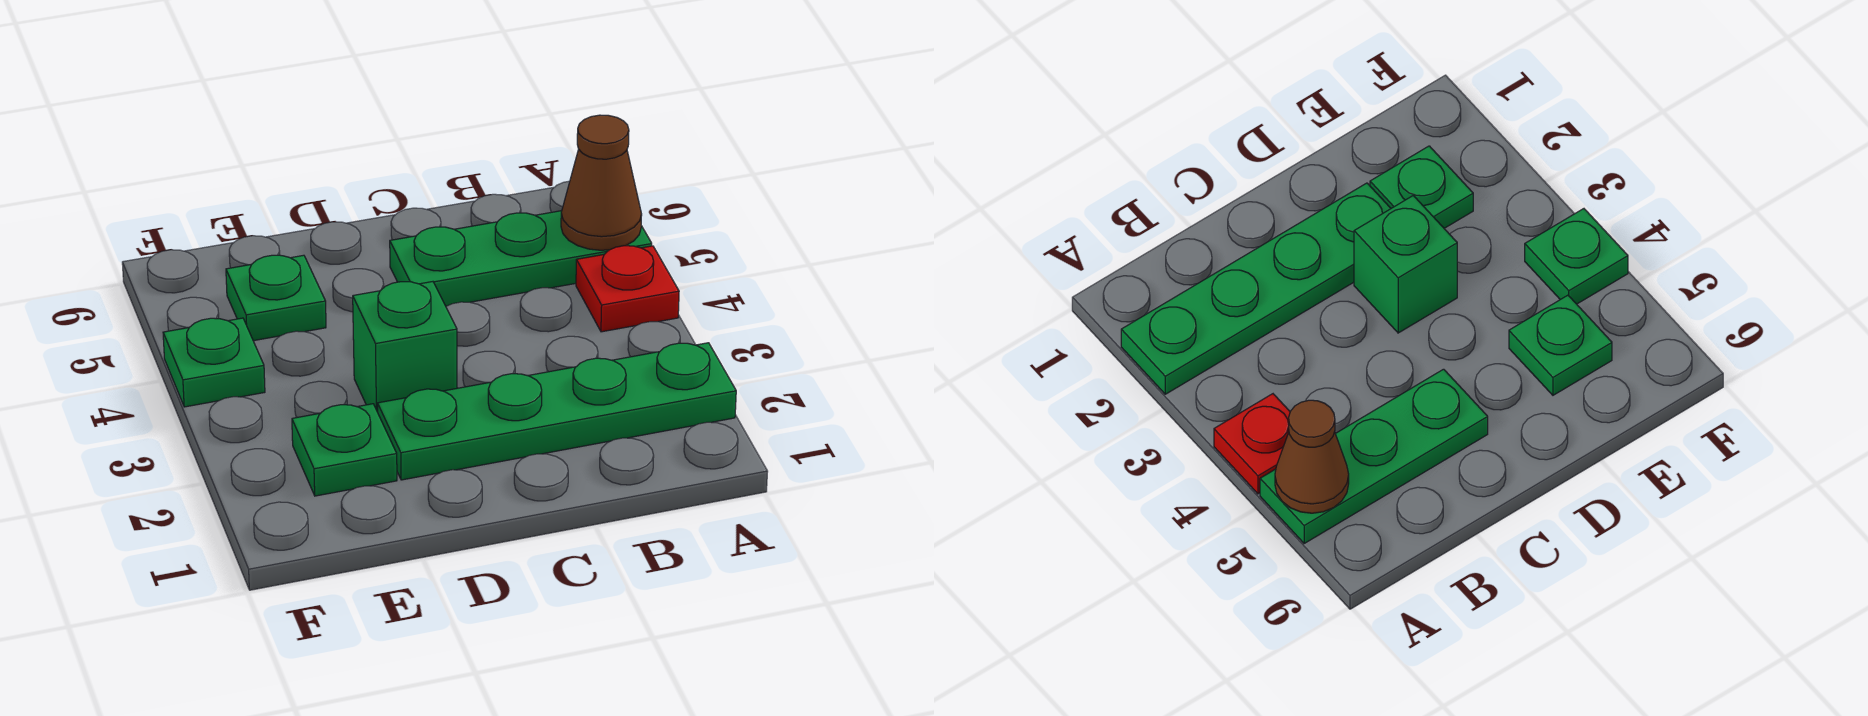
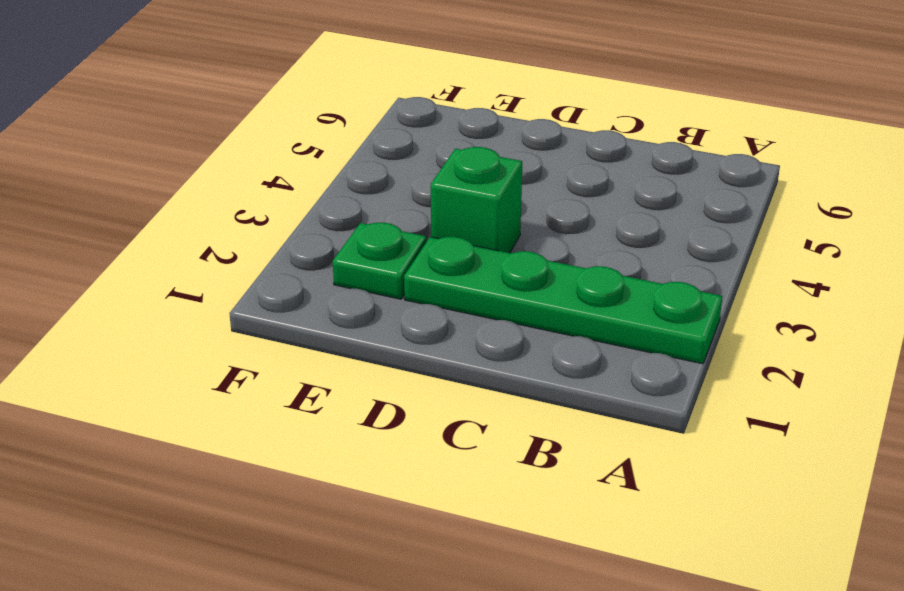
none -> red plate A4 level 1
none -> green plate A5:C5 level 1

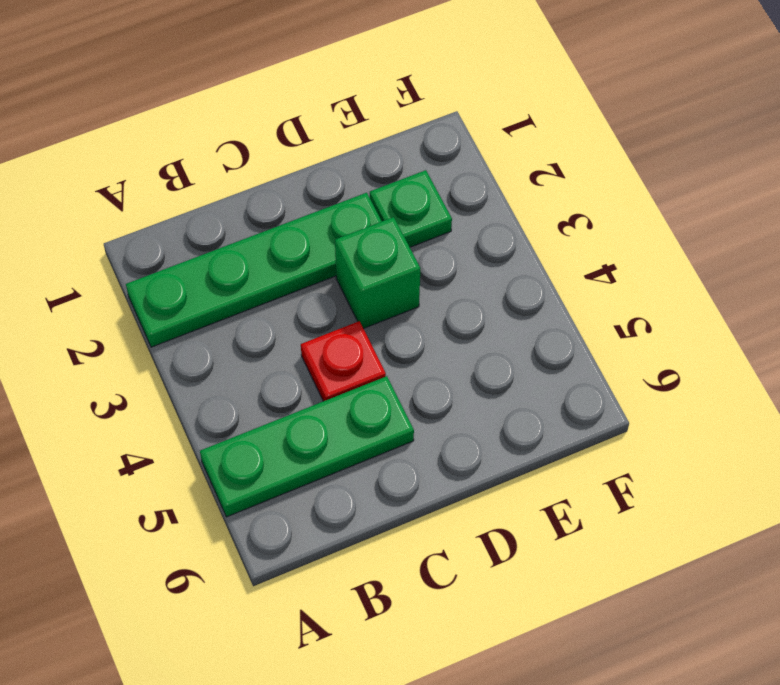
red plate C4 level 1 -> red plate A4 level 1
none -> green plate E5 level 1
none -> green plate F4 level 1

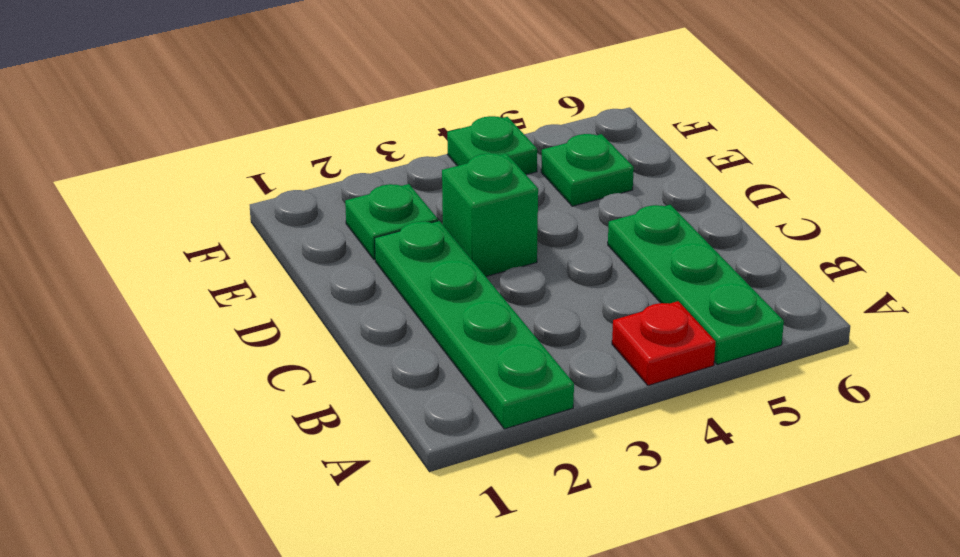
none -> brown cone A5 level 2

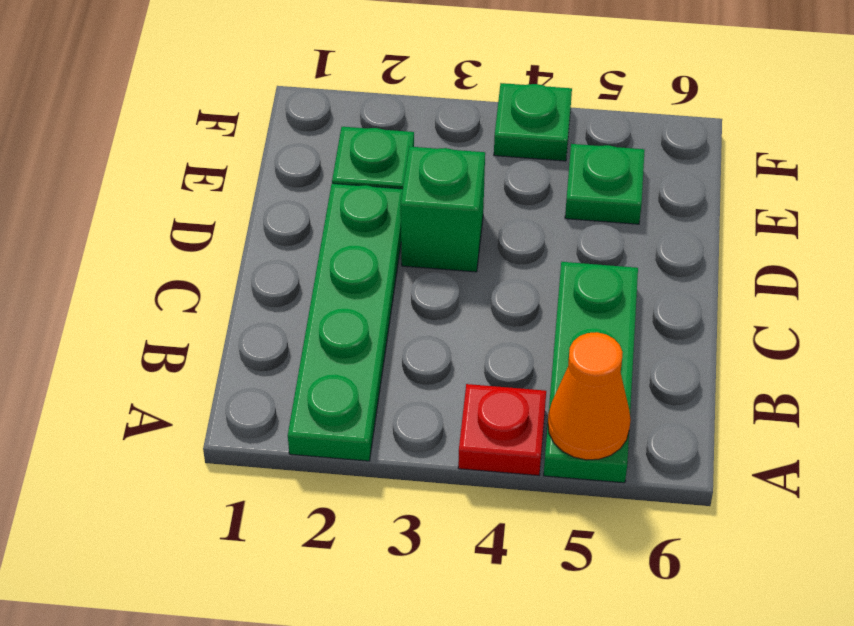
orange cone A5 level 2 -> brown cone A5 level 2

